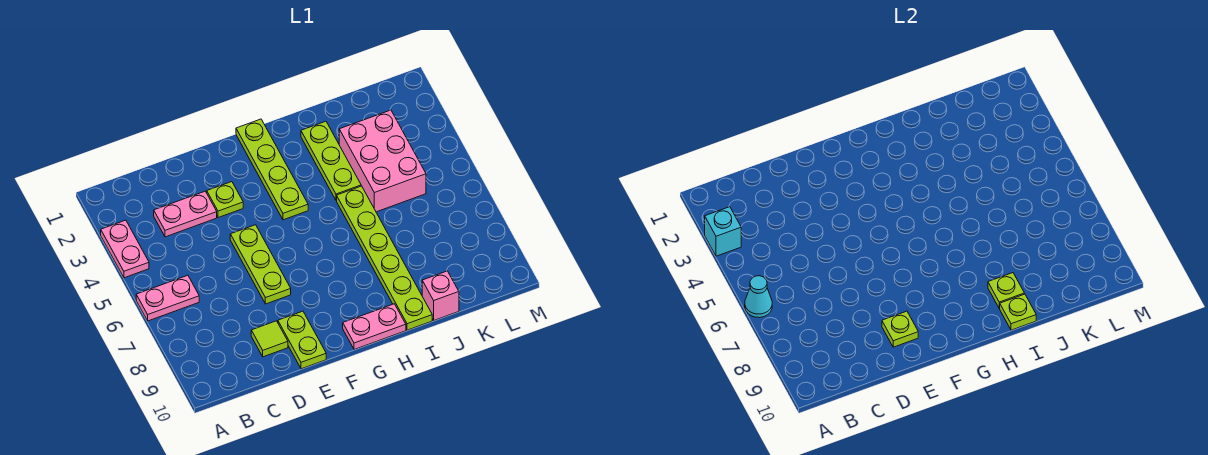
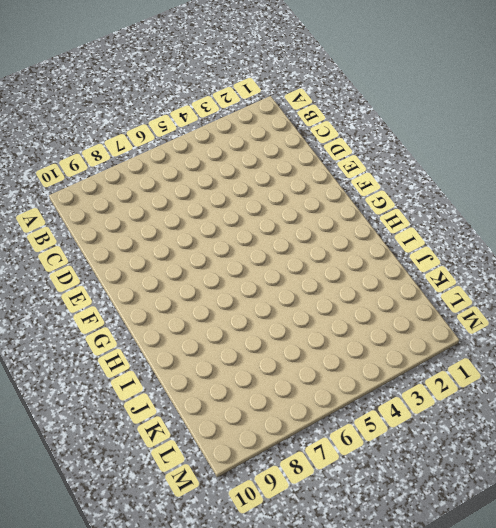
none -> pink plate A3:A4 level 1
none -> pink plate A6:B6 level 1
none -> pink plate C3:D3 level 1

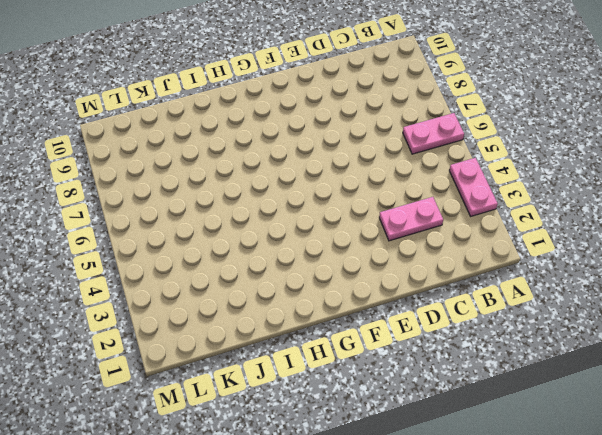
none -> lime tile D9 level 1
none -> lime plate E3 level 1
none -> lime plate E5:E7 level 1

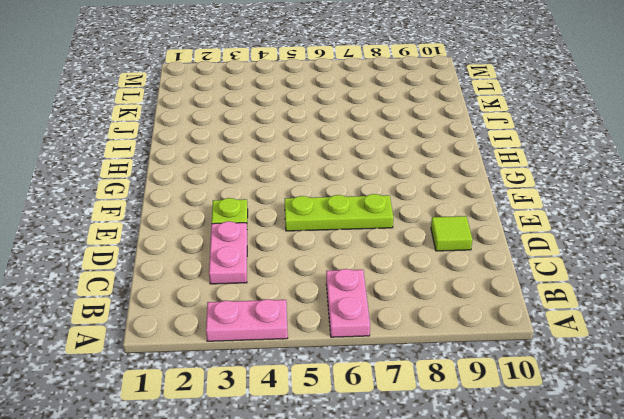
none -> lime plate E9:E10 level 1
none -> lime plate G1:G4 level 1
none -> pink plate G10:H10 level 1

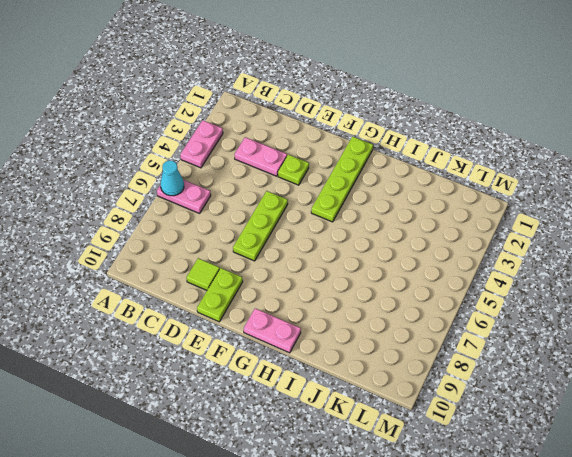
none -> lime plate I2:I4 level 1
none -> lime plate I5:I10 level 1
none -> pink brick J3:K5 level 1

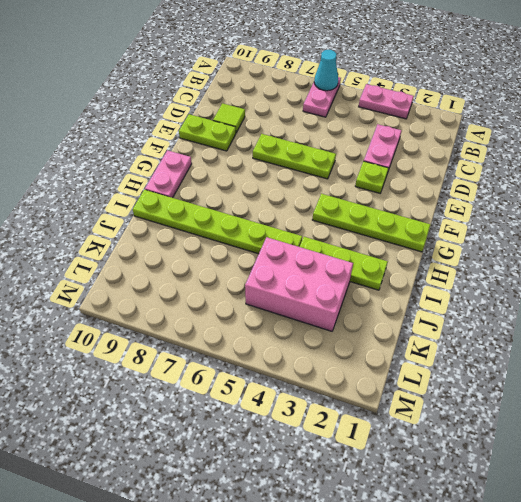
none -> pink brick J10 level 1
none -> cyan brick A3 level 2
none -> lime plate E9 level 2

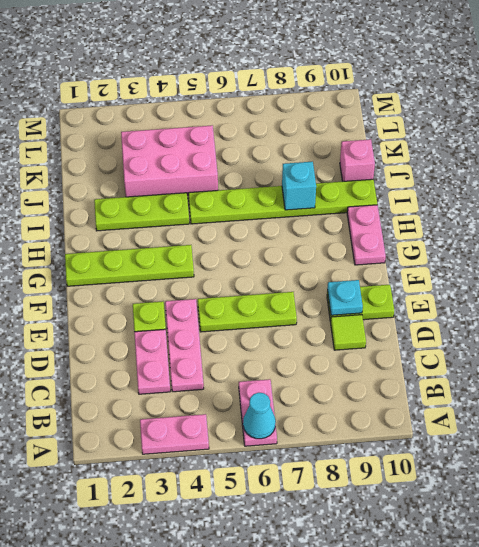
pink plate C4:E4 level 1 -> none
cyan plate E9 level 2 -> lime plate E9 level 2
cyan brick I8 level 2 -> cyan brick A3 level 2
none -> lime plate I9 level 2
none -> lime plate I10 level 2

